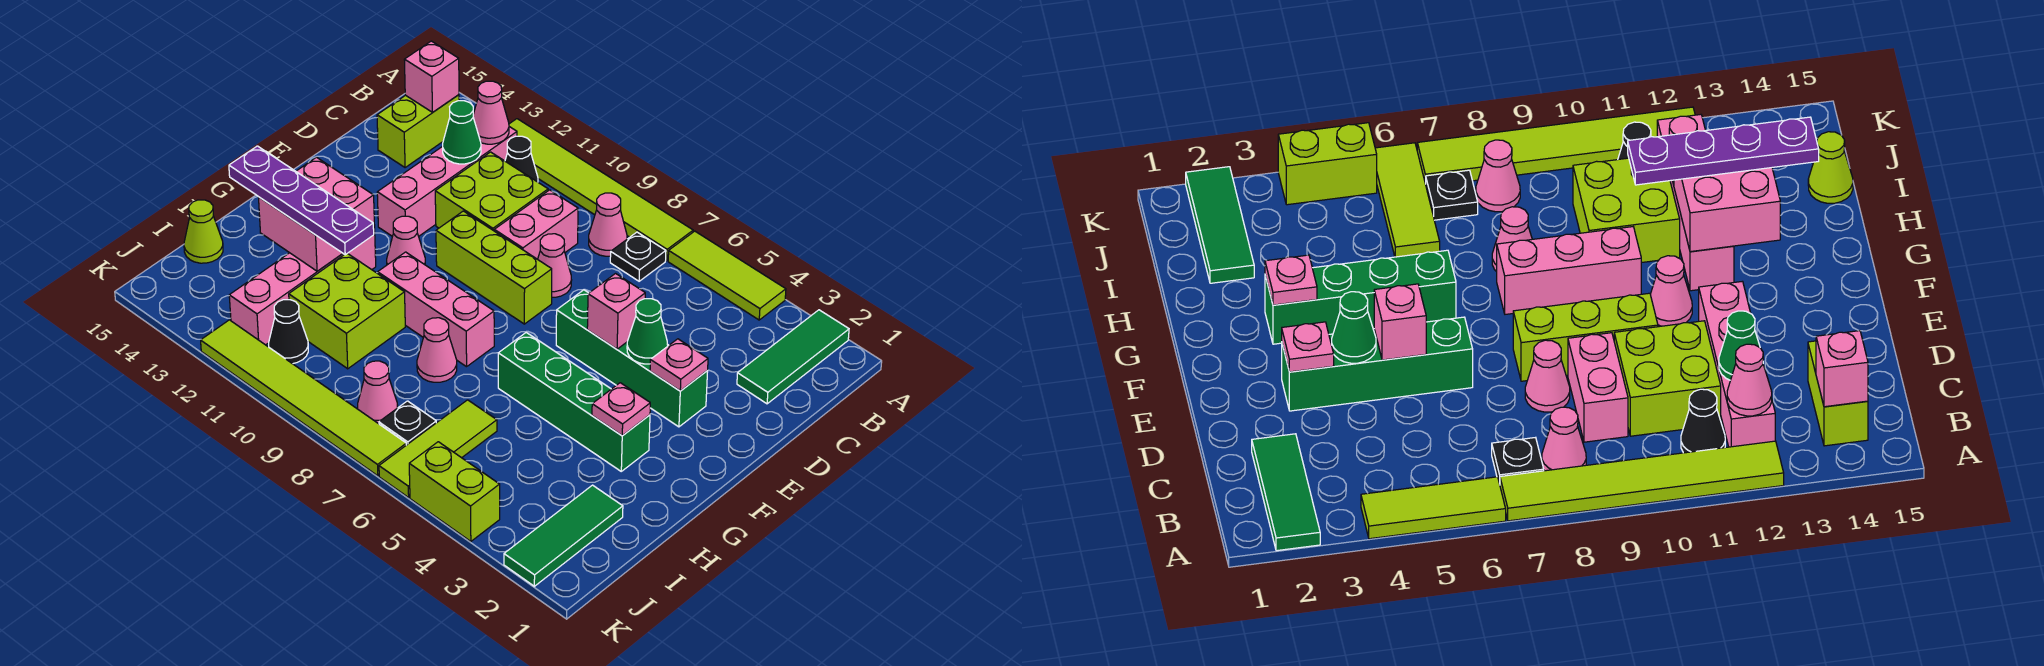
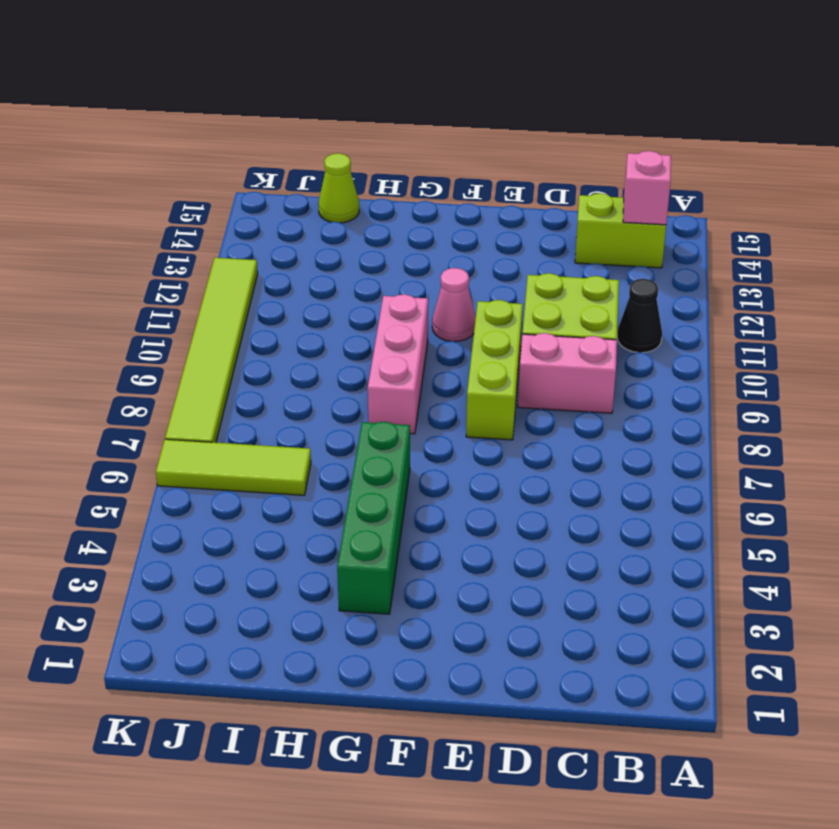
none -> green tile A2:C2 level 1
none -> lime tile A4:A6 level 1
none -> lime tile A7:A12 level 1
none -> black plate B7 level 1

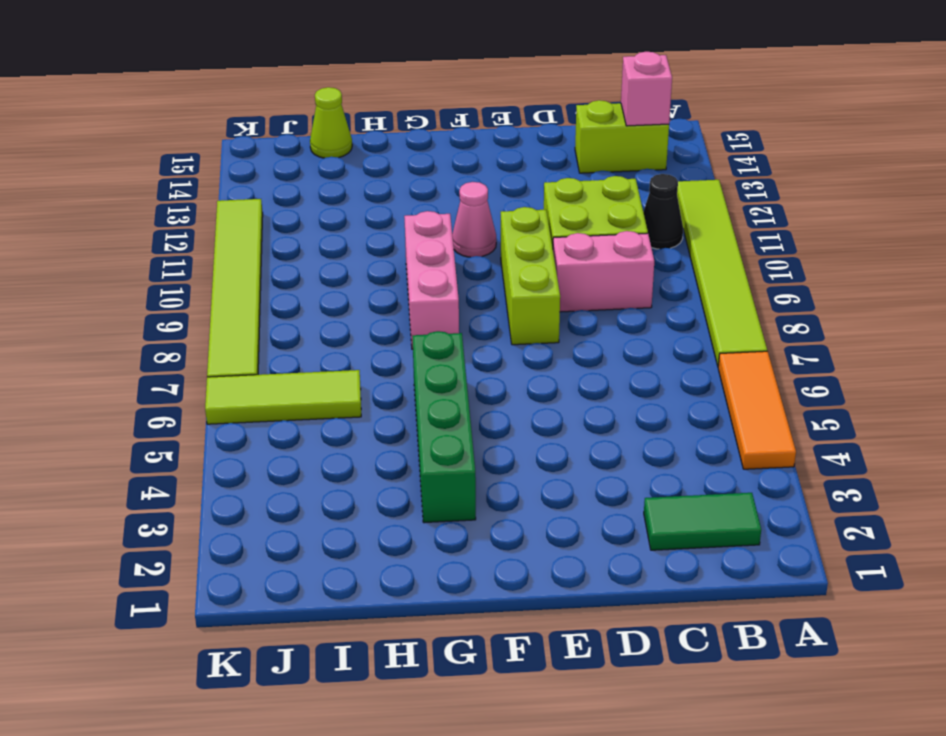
orange tile A4:A6 level 1 -> lime tile A4:A6 level 1
green tile B2:C2 level 1 -> green tile A2:C2 level 1
none -> black plate B7 level 1
none -> pink cone B8 level 1
none -> pink brick B12:E12 level 1
none -> pink cone D8 level 1

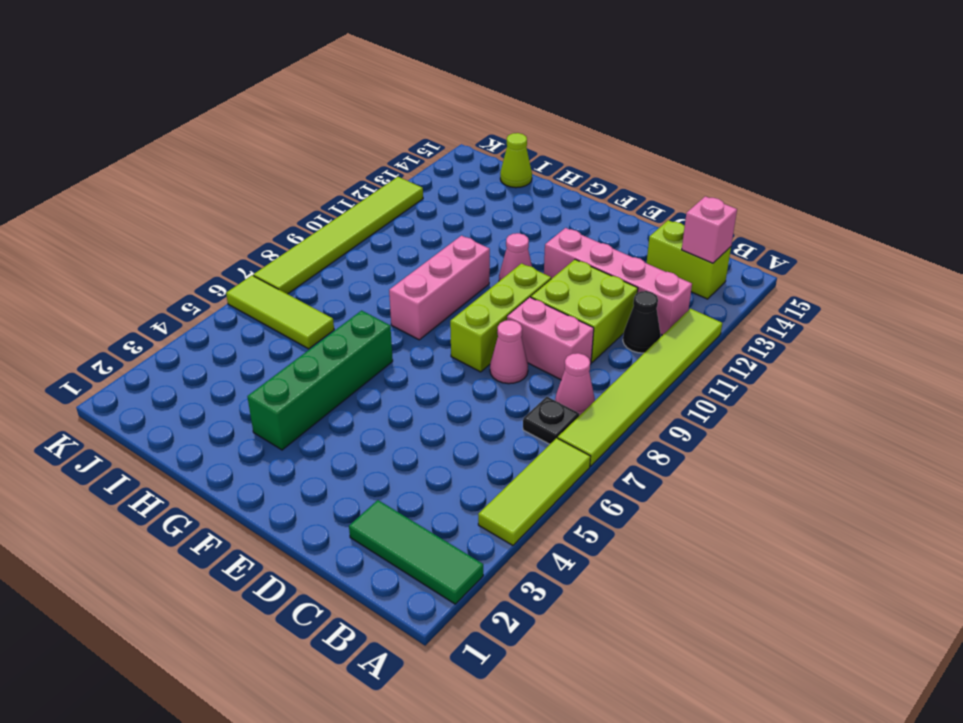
none -> green brick E3:E6 level 1
none -> pink brick G12:J12 level 1
none -> pink cone H8 level 1
none -> lime brick H10:I11 level 1

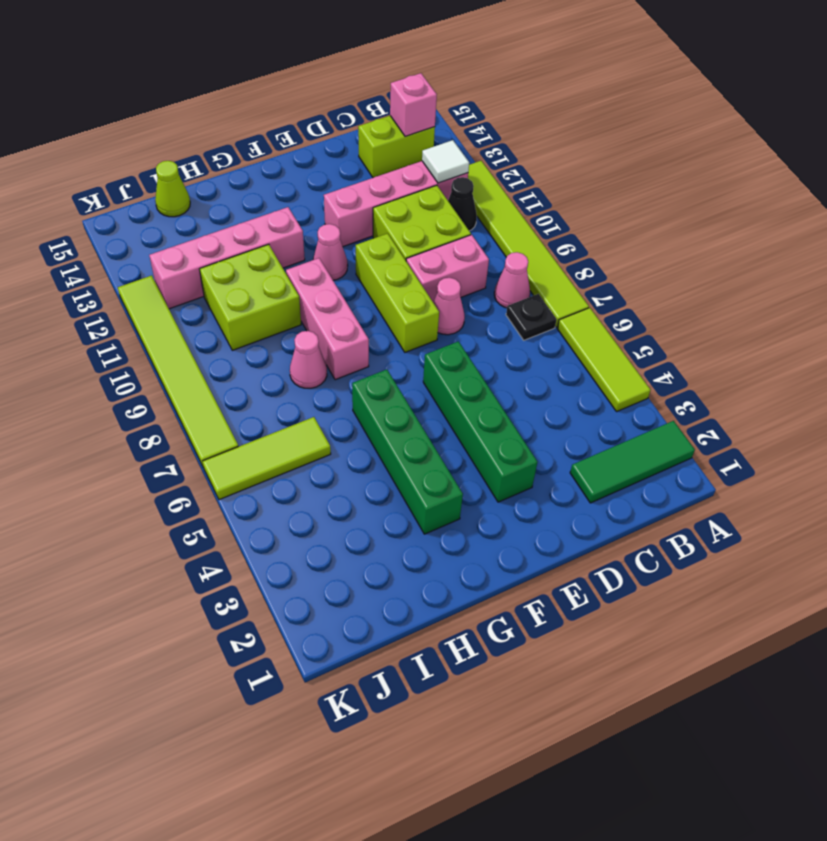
white tile B12 level 2 -> pink cone B12 level 2
none -> green tile I2:K2 level 1
none -> black plate J7 level 1
none -> pink cone J8 level 1
none -> black cone J11 level 1

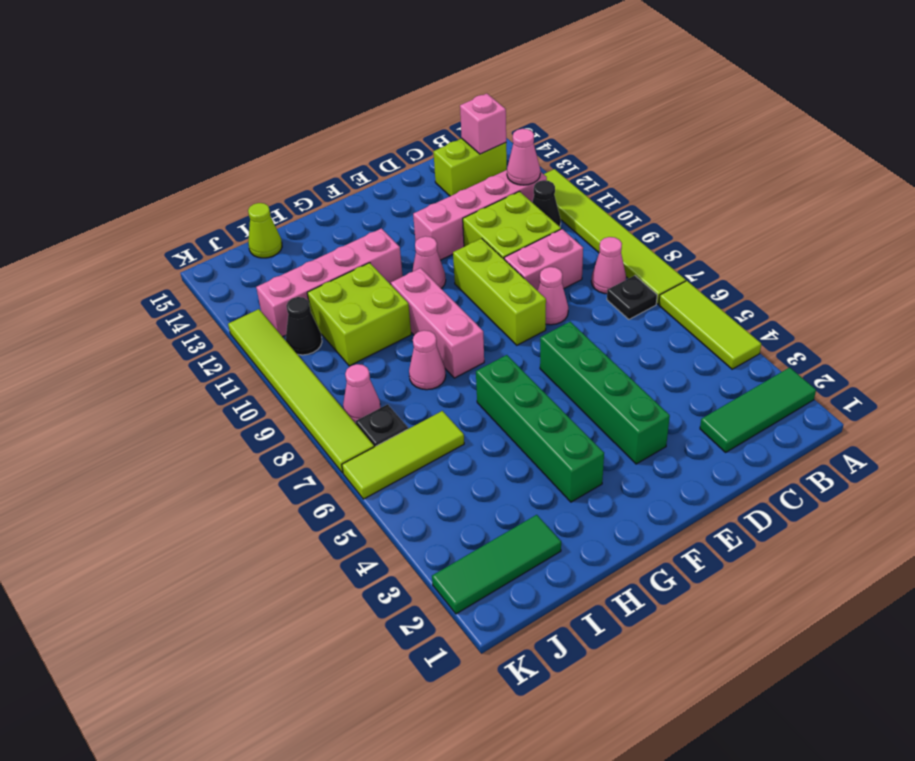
none -> lime brick K4:K5 level 1
none -> green cone C12 level 2
none -> pink plate E3 level 2
none -> green cone E4 level 2

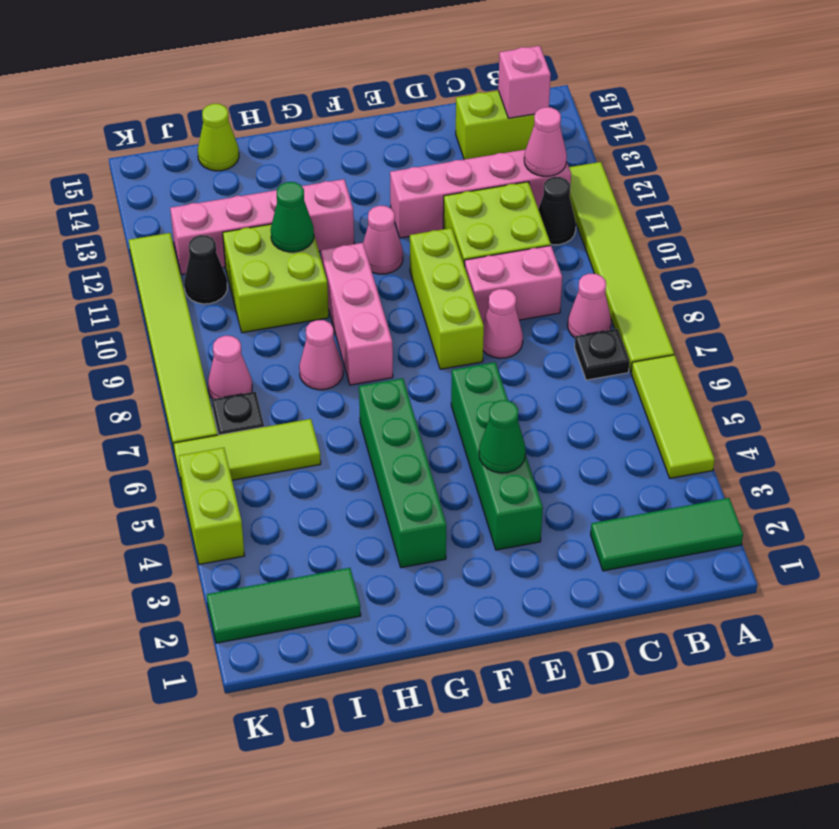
green cone H11 level 2 -> green cone C12 level 2
none -> pink plate E3 level 2
none -> pink brick E5 level 2
none -> pink plate G3 level 2
none -> pink brick G12:H13 level 2

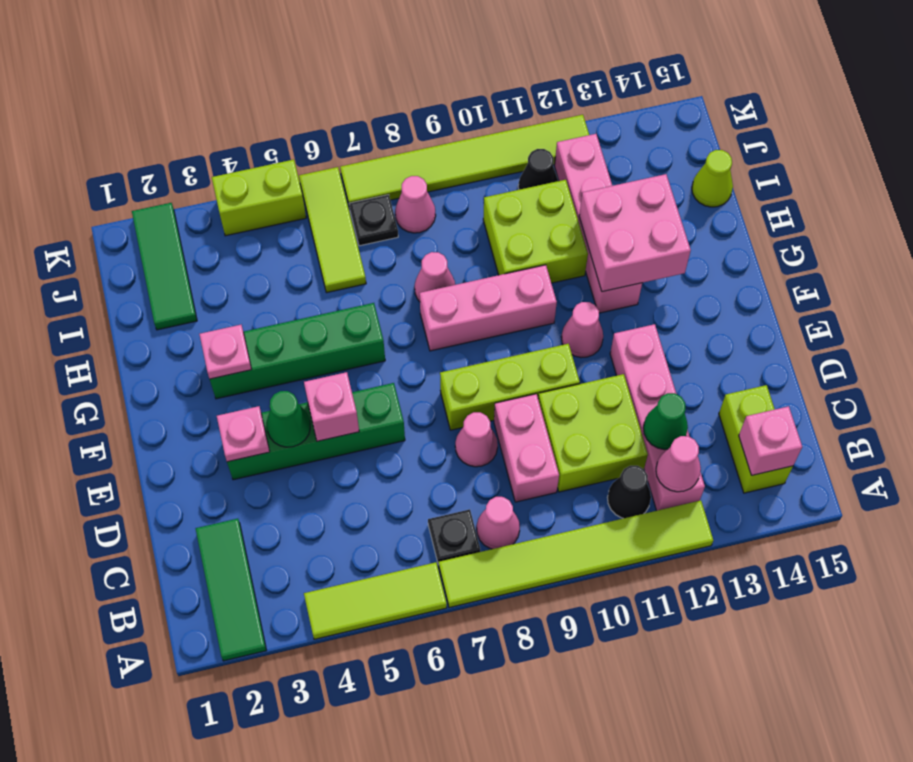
none -> purple plate H11:H14 level 3

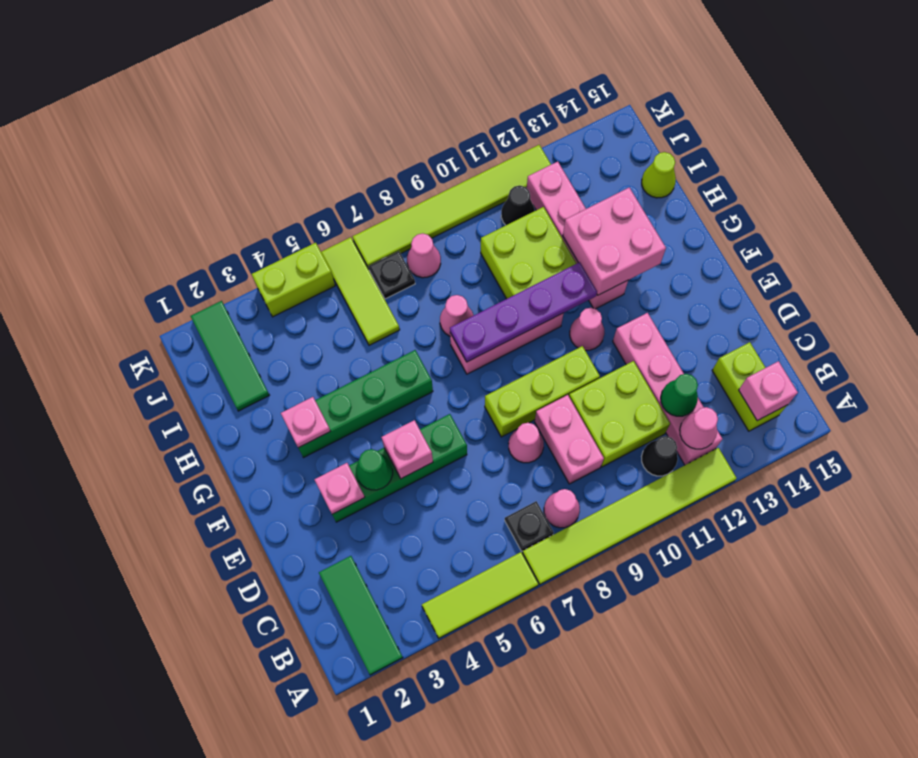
purple plate G8:G11 level 2 -> purple plate H11:H14 level 3

